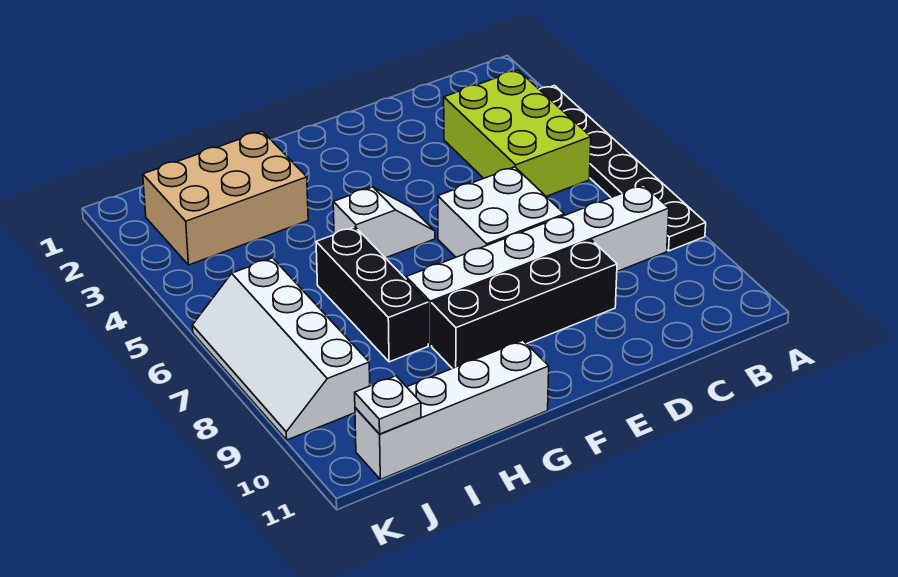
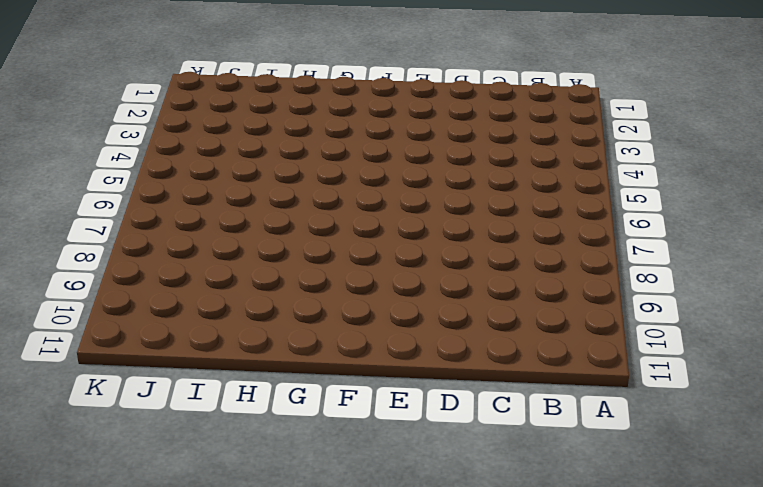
none -> black plate A3:A8 level 1
none -> lime brick B3:C5 level 1

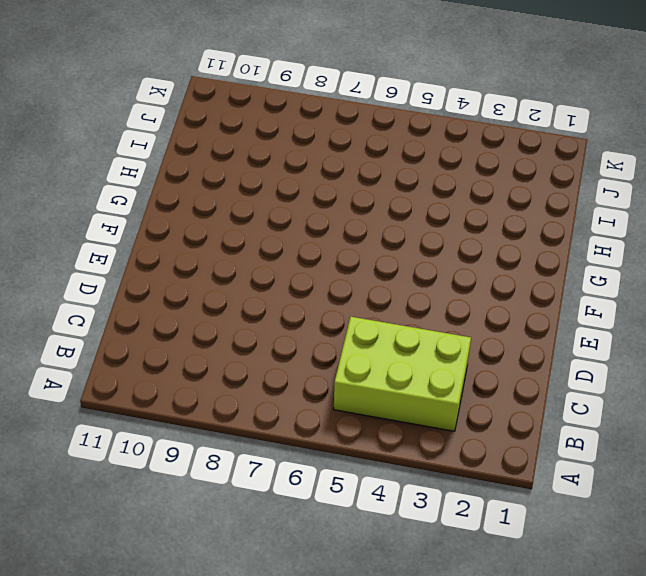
none -> black plate A3:A8 level 1
none -> white brick B8:G8 level 1

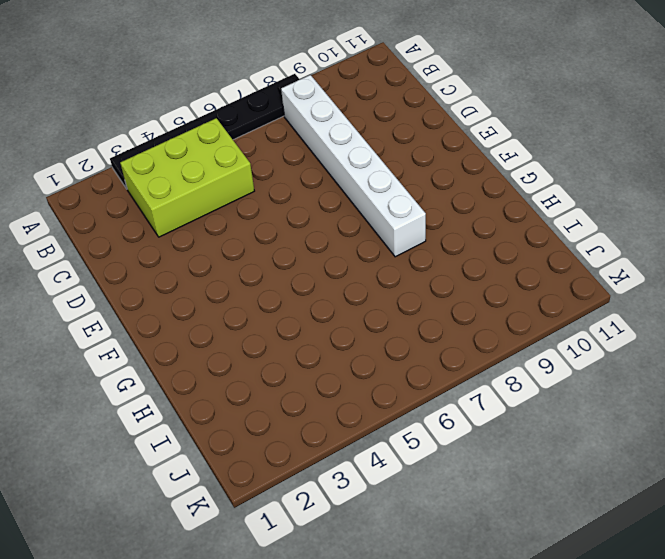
none -> white brick D6:E7 level 1
none -> black brick D9:G9 level 1

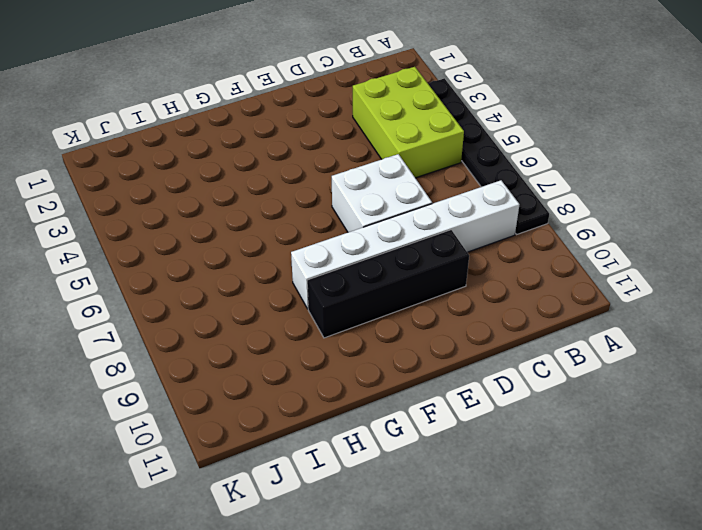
none -> white slope F5:G5 level 1 top G
none -> white brick G11:J11 level 1

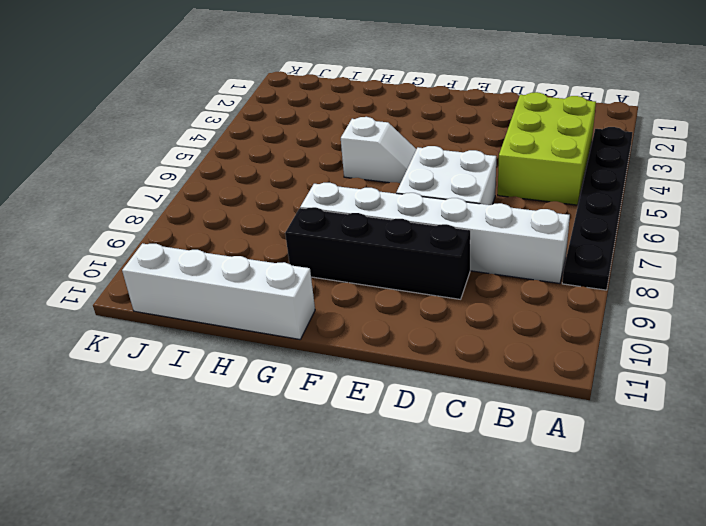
none -> tan brick H2:J3 level 1
none -> black brick H6:H8 level 1

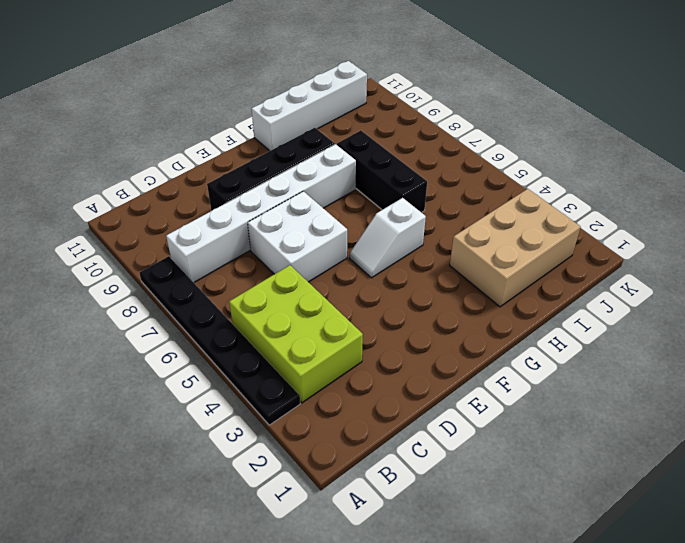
none -> white slope J6:K9 level 1 top J
none -> white plate J11 level 2

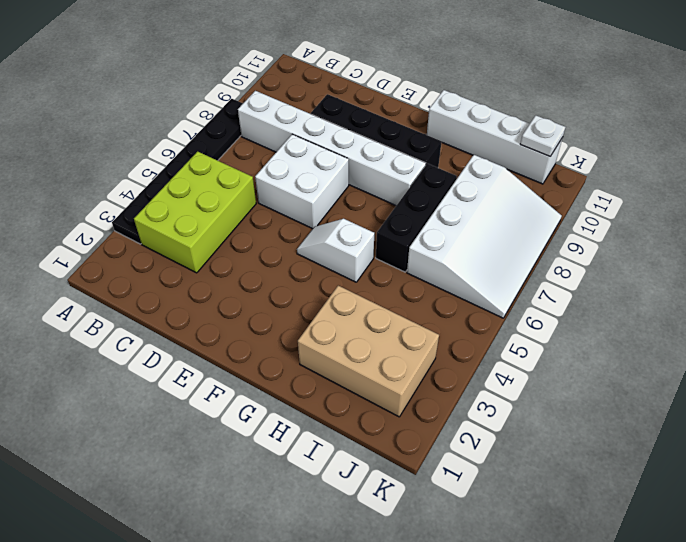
white slope I6:K9 level 1 top I -> white slope J6:K9 level 1 top J

